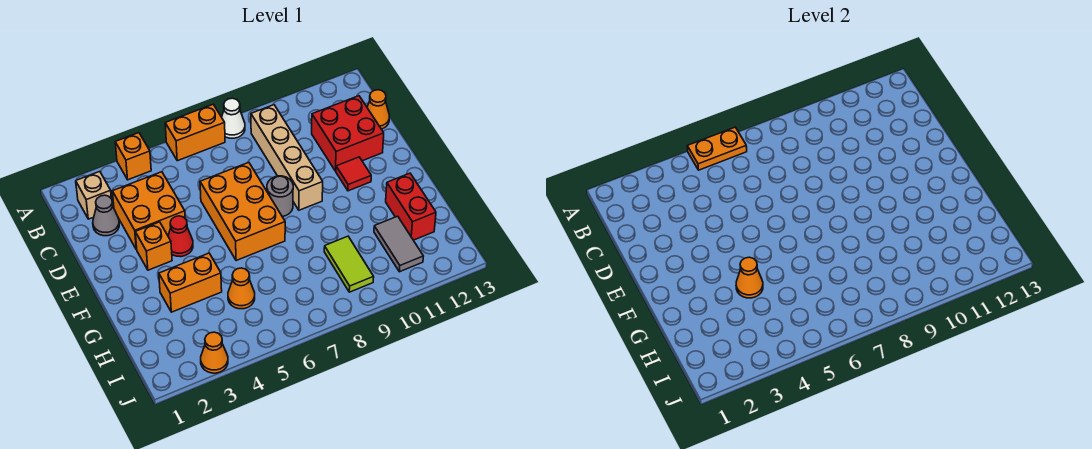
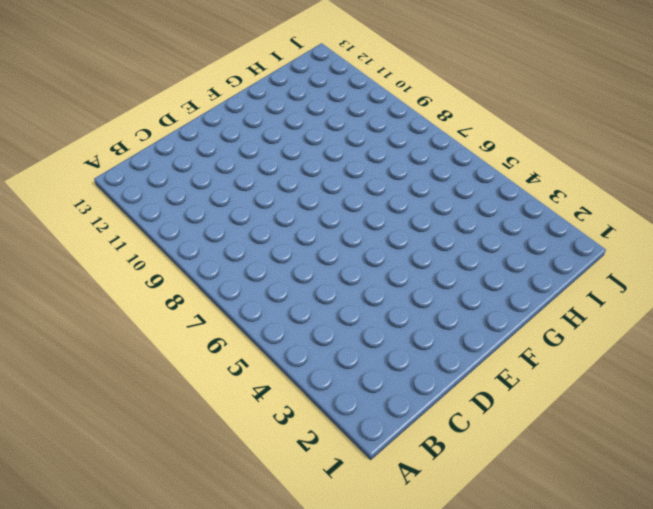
none -> orange brick A4 level 1
none -> orange brick A6:A7 level 1
none -> white cone A8 level 1

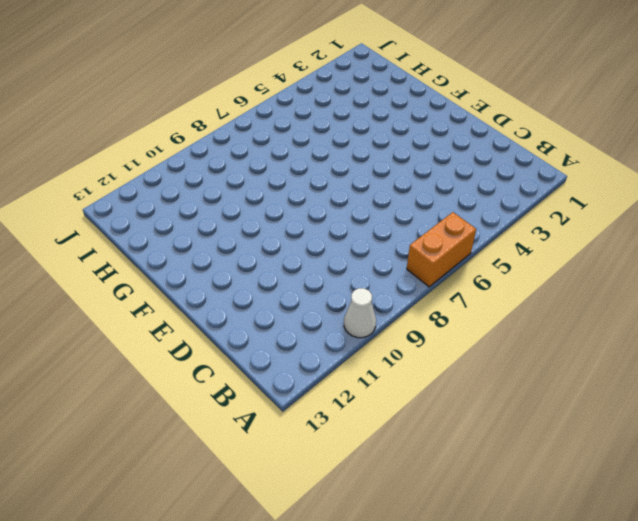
white cone A10 level 1 -> white cone A8 level 1
none -> orange brick A4 level 1
none -> tan brick B2 level 1
none -> tan brick B9:E9 level 1

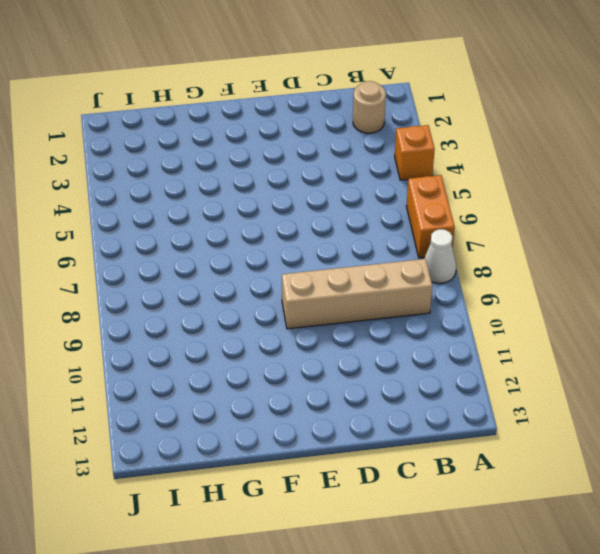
tan round brick B2 level 1 -> tan brick B2 level 1
none -> grey cone C2 level 1
none -> orange brick C3:D4 level 1
none -> red brick C11:D12 level 1

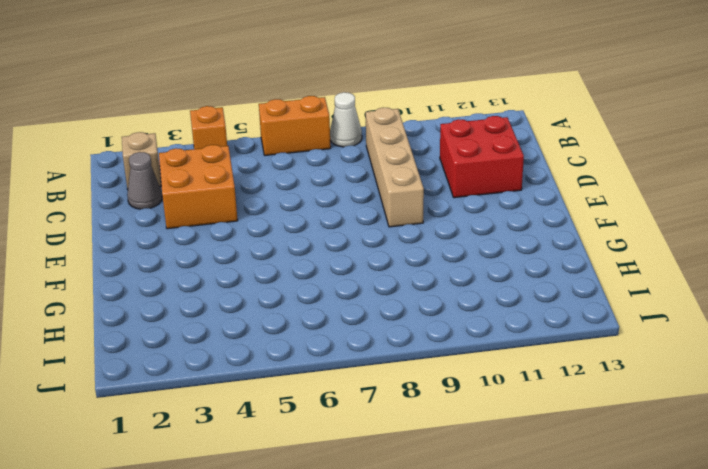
none -> orange cone C13 level 1
none -> orange brick D6:F7 level 1
none -> orange brick E3 level 1

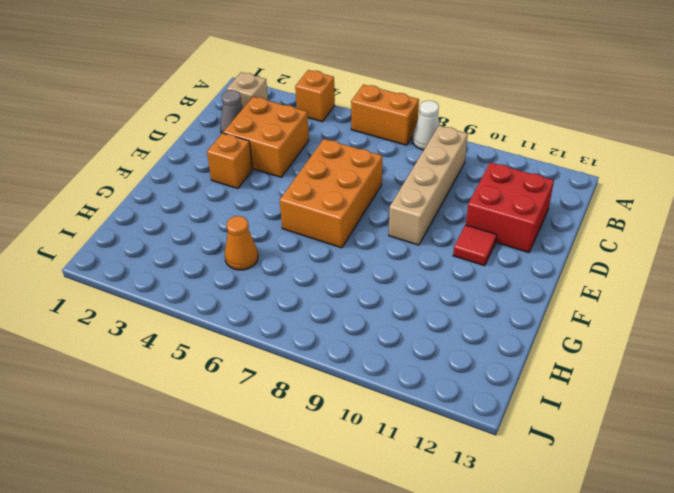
none -> orange cone C13 level 1
none -> red cone E4 level 1
none -> grey round brick E8 level 1

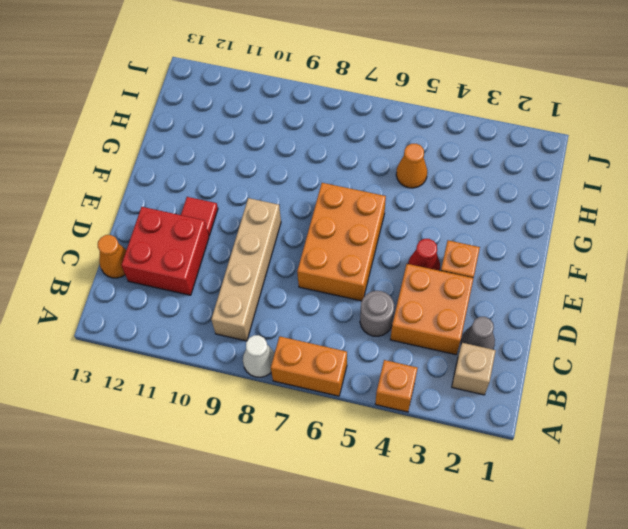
grey round brick C5 level 1 -> grey round brick E8 level 1
none -> orange brick G3:G4 level 1
none -> red brick G12:H12 level 1
none -> lime tile H9:I9 level 1

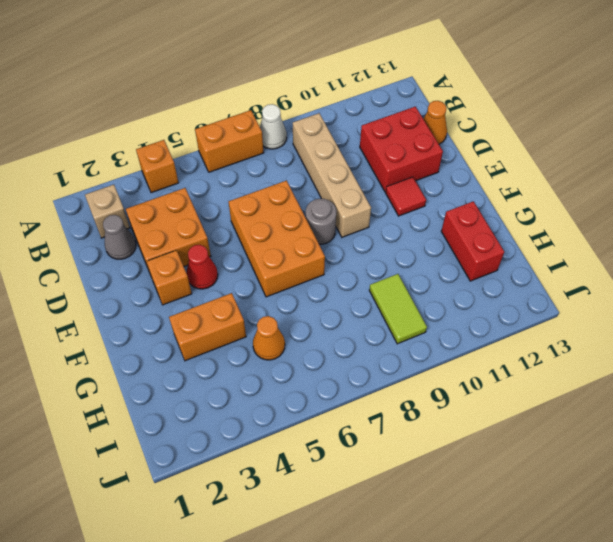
none -> grey tile H11:I11 level 1
none -> orange cone J3 level 1
none -> orange plate A5:A6 level 2

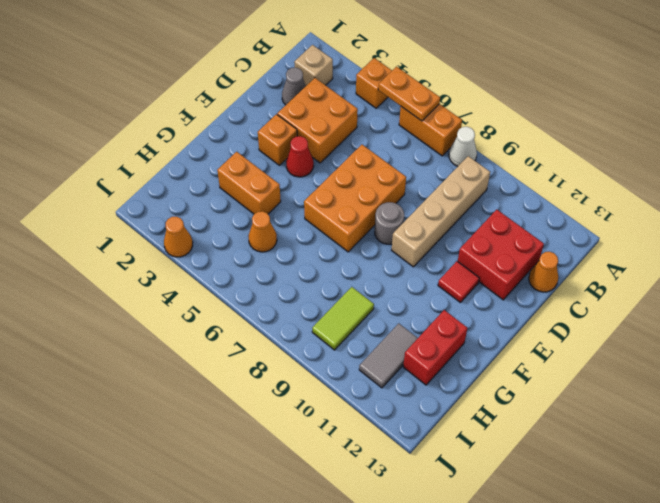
none -> orange cone G4 level 2

